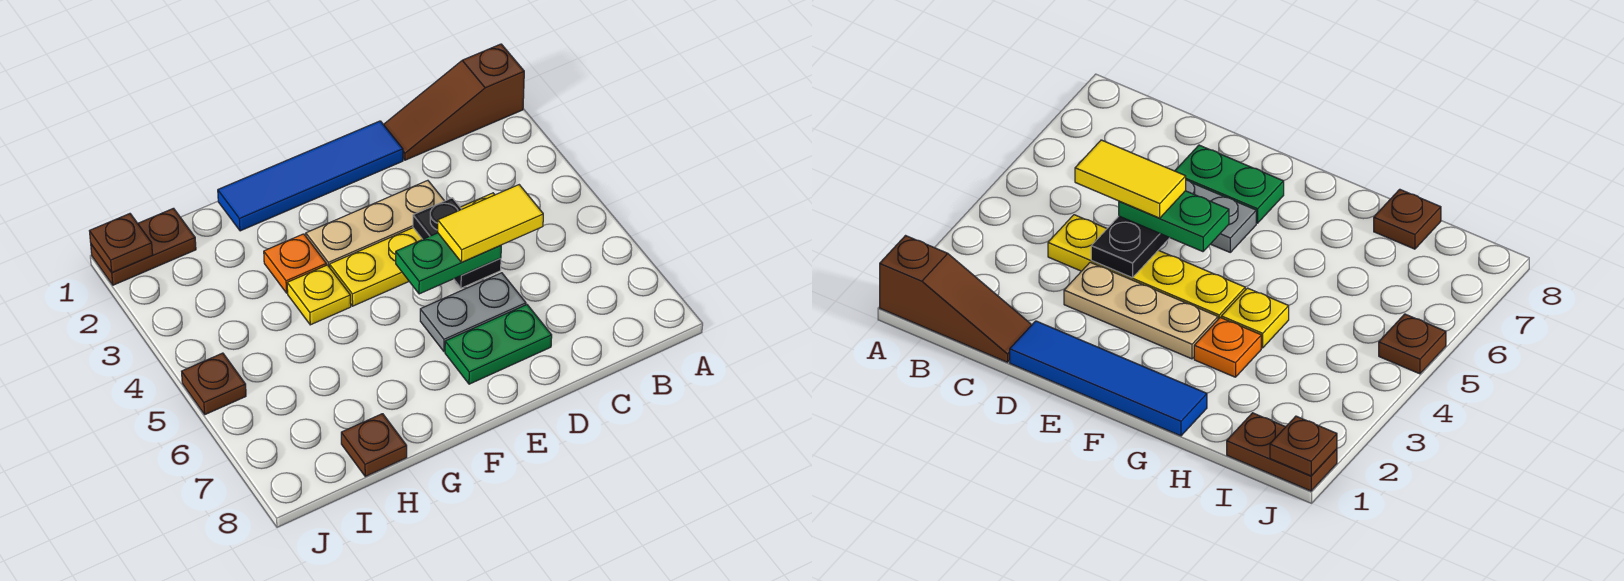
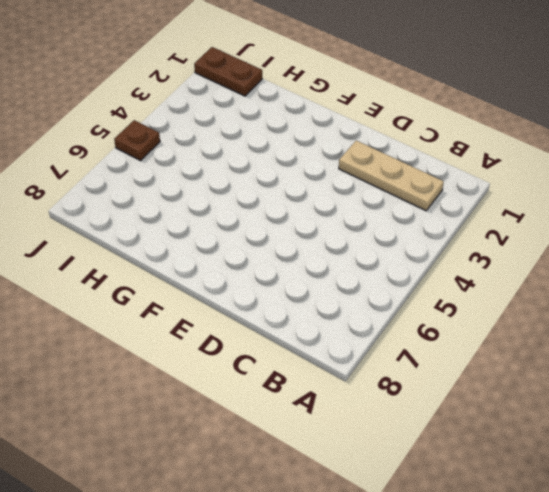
tan plate B2:D2 level 1 -> tan plate D3:F3 level 1
none -> brown slope A1:C1 level 1 top A
none -> yellow plate C4:F4 level 1
none -> blue tile D1:G1 level 1

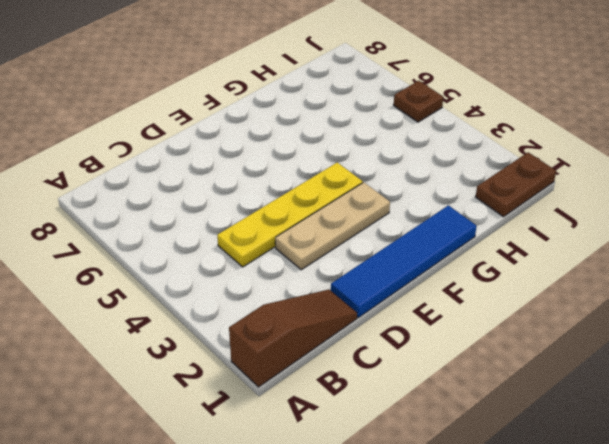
none -> grey plate D6:E6 level 1
none -> green plate D7:E7 level 1
none -> orange plate G3 level 1

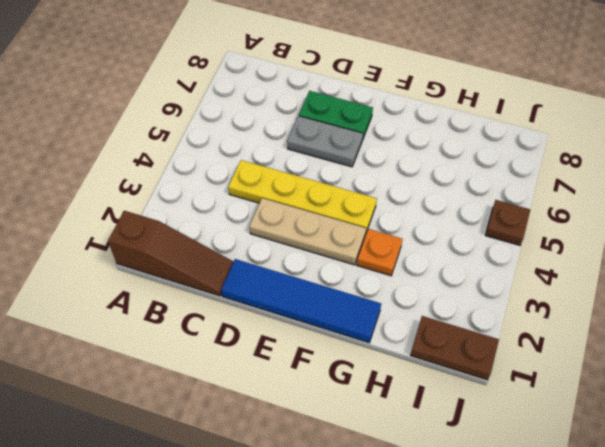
none -> yellow plate G4 level 1
none -> brown plate H8 level 1
none -> black plate D4:D5 level 2

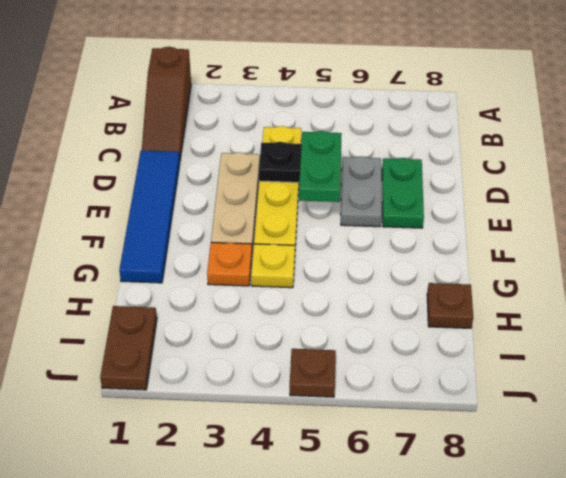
none -> brown plate J1 level 2
none -> yellow tile C5:D5 level 4

